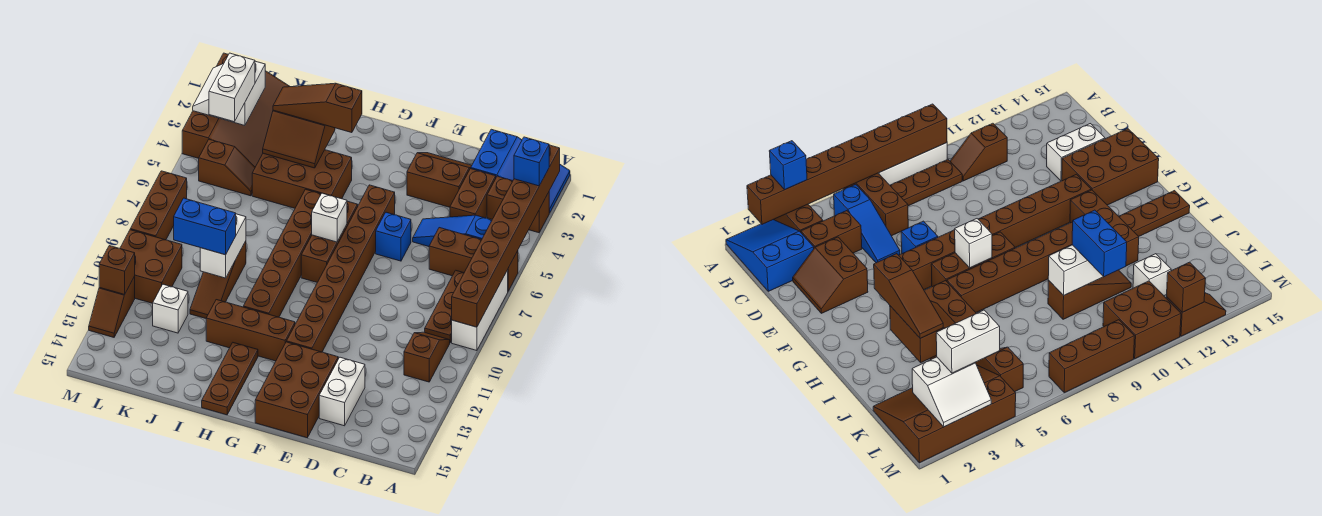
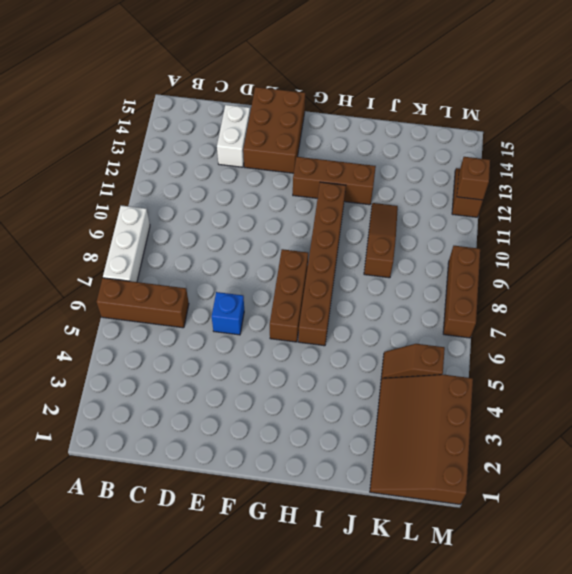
none -> blue slope A1:C2 level 1 top C
none -> brown brick A3:B3 level 1
none -> blue slope B5:D5 level 1 top B
none -> brown plate B7:B9 level 1

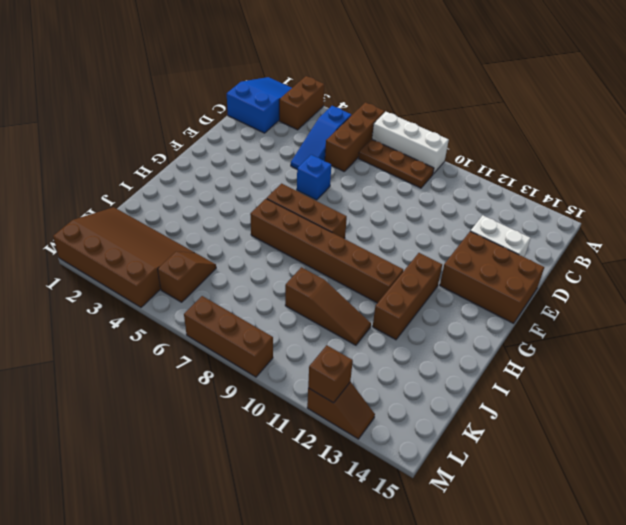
none -> brown slope B10:B11 level 1 top 11
none -> brown brick C3:C4 level 1
none -> brown slope D2:E3 level 1 top 3
none -> brown brick F5:F12 level 1

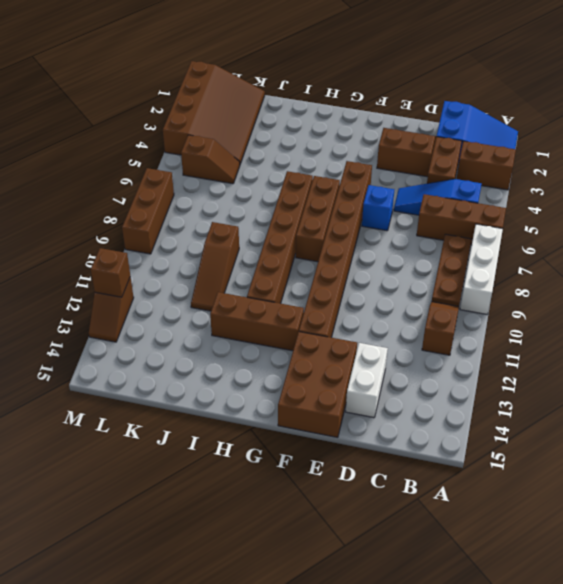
none -> brown brick H4:J5 level 1
none -> brown plate H13:H15 level 1
none -> white brick K12 level 1
none -> brown brick L10:M11 level 1

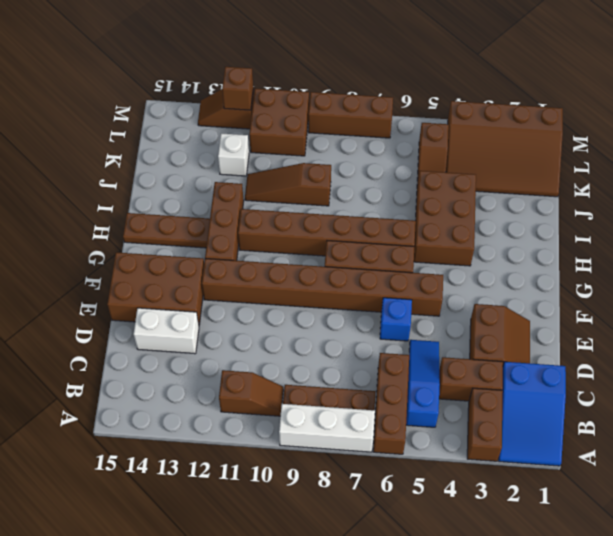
none -> brown brick A2:A9 level 2
none -> white brick G7 level 2
none -> brown slope I3:J4 level 2 top 3
none -> white brick J9:J10 level 2

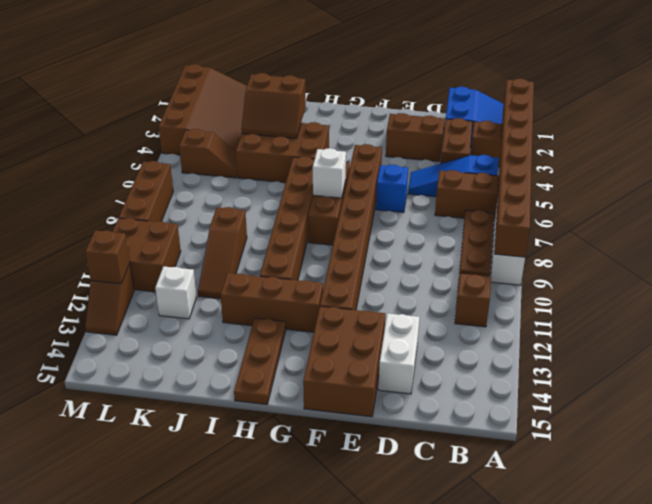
none -> white brick J9:J10 level 2
none -> white slope L2:M3 level 2 top L
none -> blue brick A3 level 3
none -> brown slope H3:J3 level 3 top H

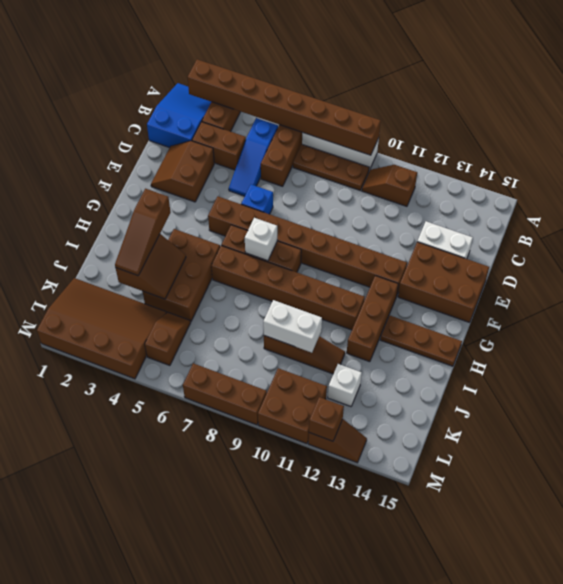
none -> white slope L2:M3 level 2 top L
none -> blue brick A3 level 3
none -> blue brick J10:K10 level 3
none -> white brick L3:L4 level 3

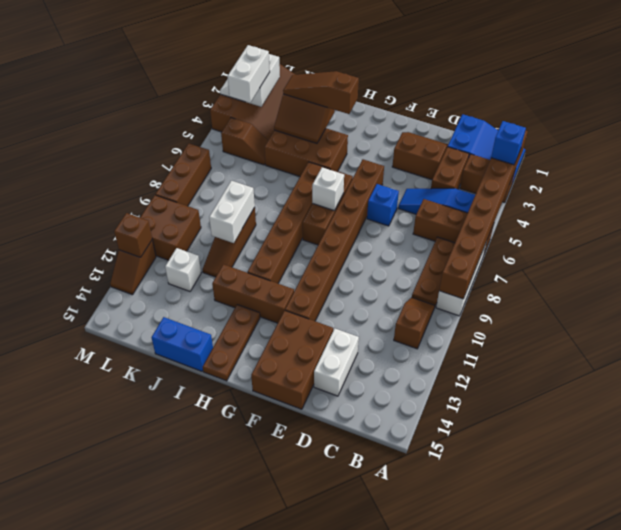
blue brick I15:J15 level 1 -> blue brick J10:K10 level 3

